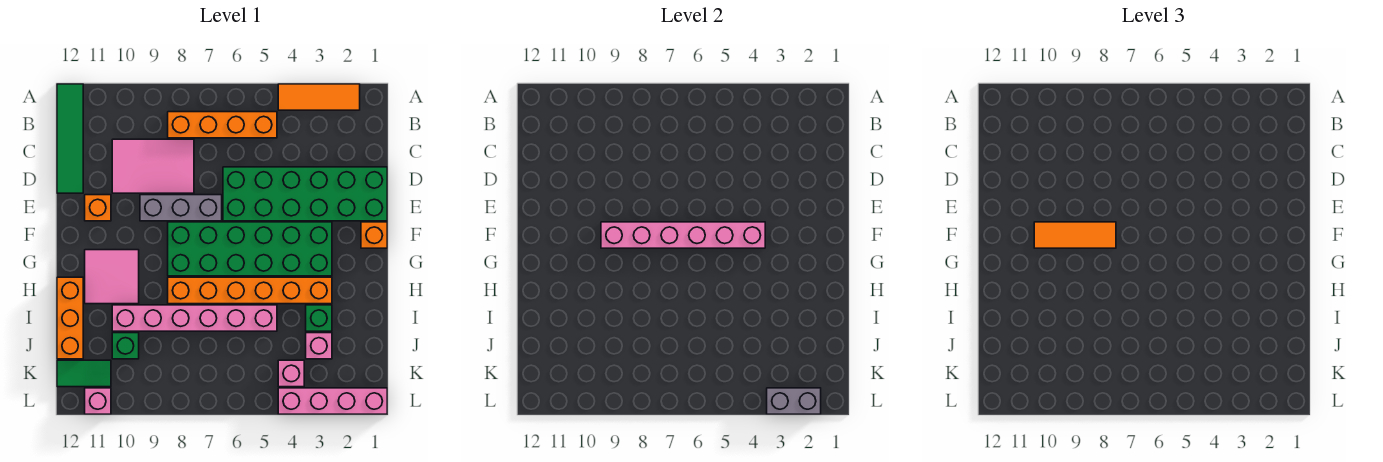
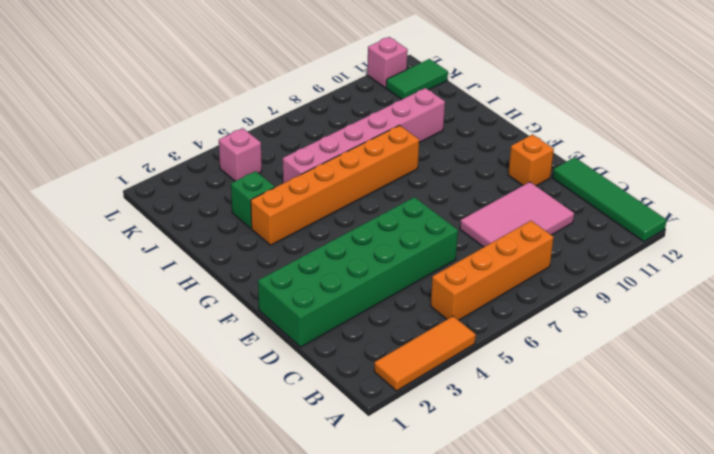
none -> grey brick E7:E9 level 1
none -> orange brick F1 level 1
none -> green brick F3:G8 level 1

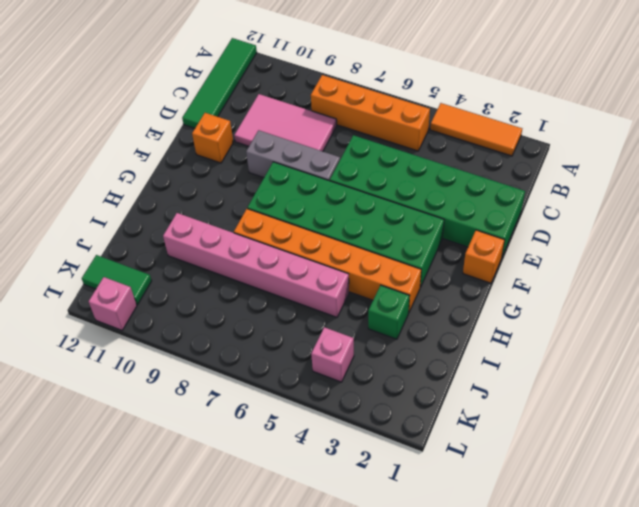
none -> pink tile G10:H11 level 1
none -> orange brick H12:J12 level 1
none -> pink brick J3 level 1

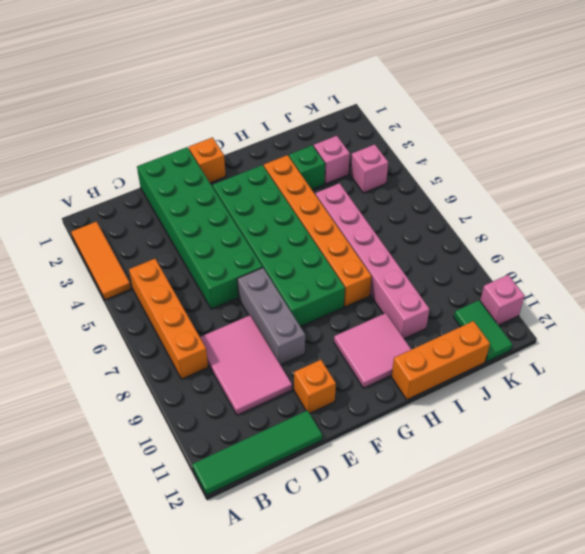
none -> green brick J10 level 1
none -> pink brick L1:L4 level 1
none -> pink brick F4:F9 level 2

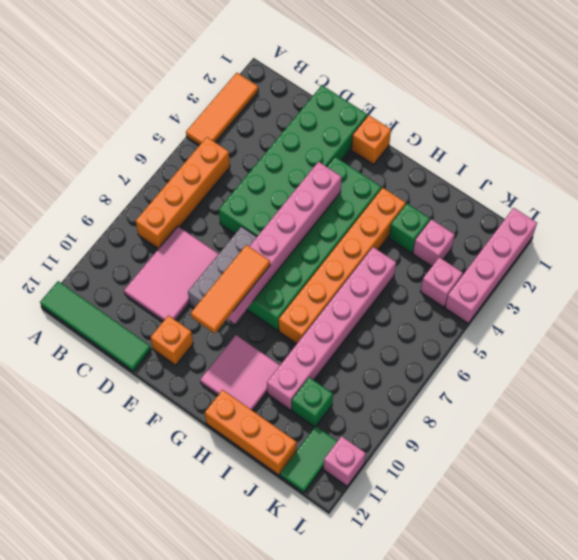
none -> grey brick L2:L3 level 2

